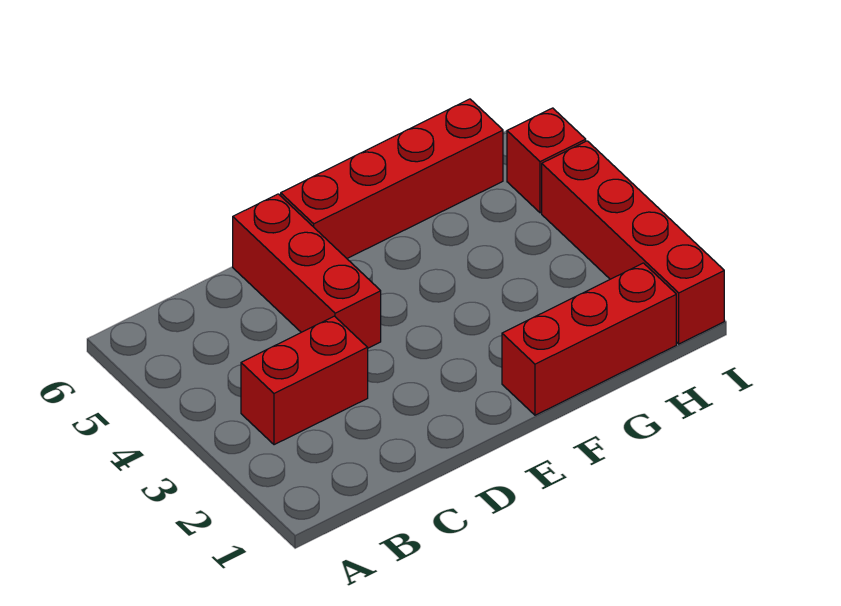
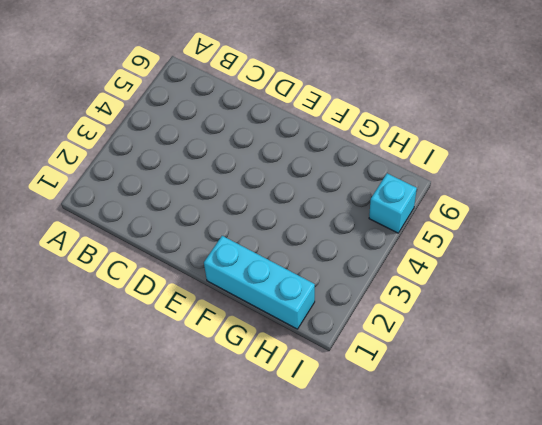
cyan brick F1:H1 level 1 -> red brick F1:H1 level 1
cyan brick I5 level 1 -> red brick I5 level 1
none -> red brick B3:C3 level 1
none -> red brick D4:D6 level 1

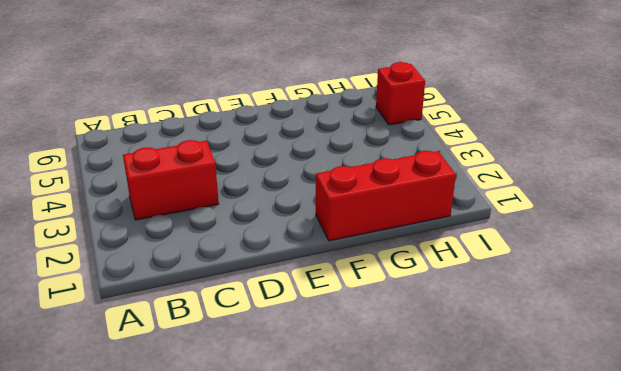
none -> red brick D4:D6 level 1
none -> red brick E6:H6 level 1

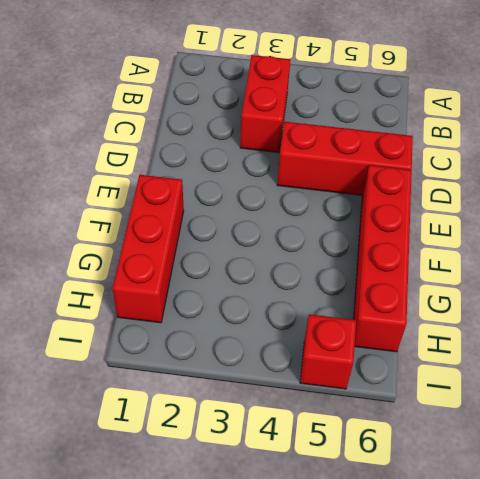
none -> red brick I1:I4 level 1

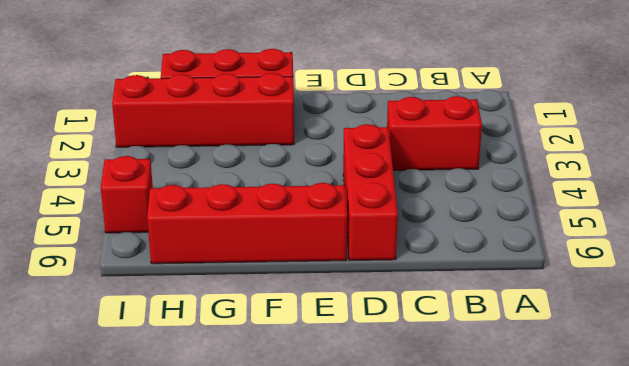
red brick F2:I2 level 1 -> red brick I1:I4 level 1

